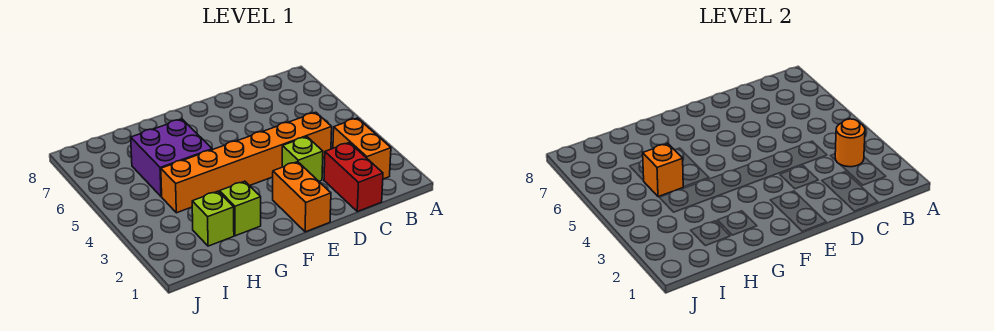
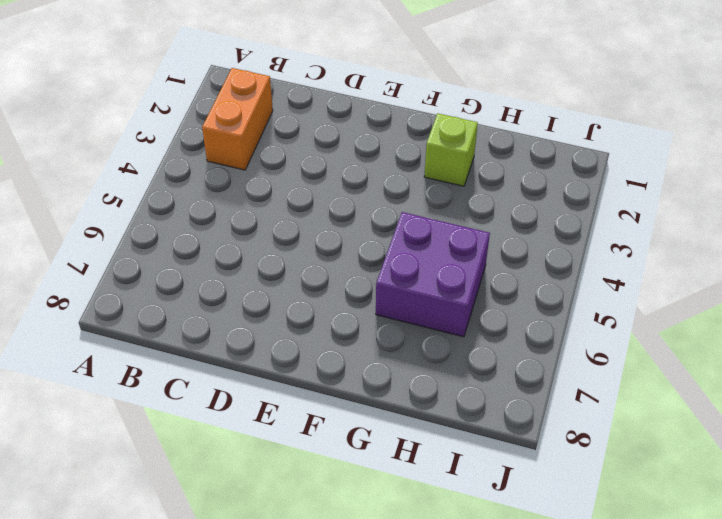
none -> red brick C1:C2 level 1
none -> orange brick C4:H4 level 1

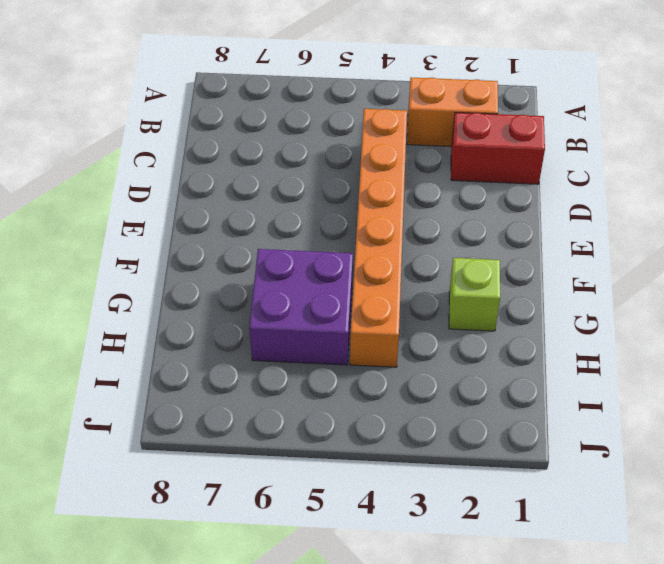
none -> lime brick D3 level 1
none -> orange brick E1:E2 level 1

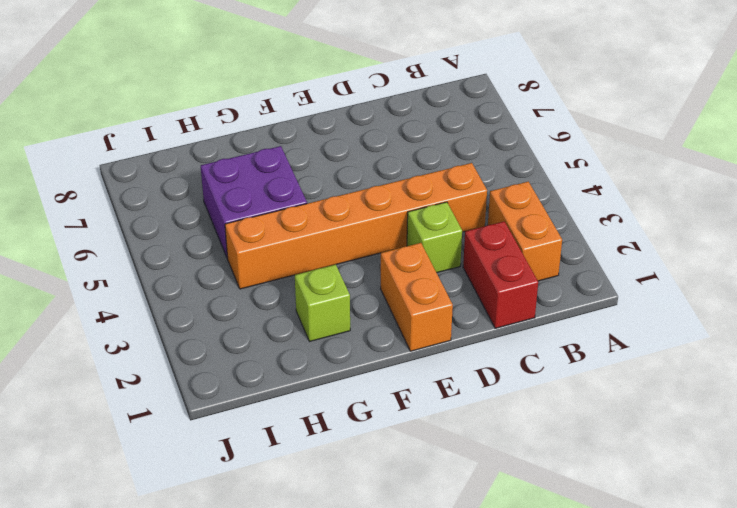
none -> lime brick H2 level 1
none -> orange round brick B3 level 2

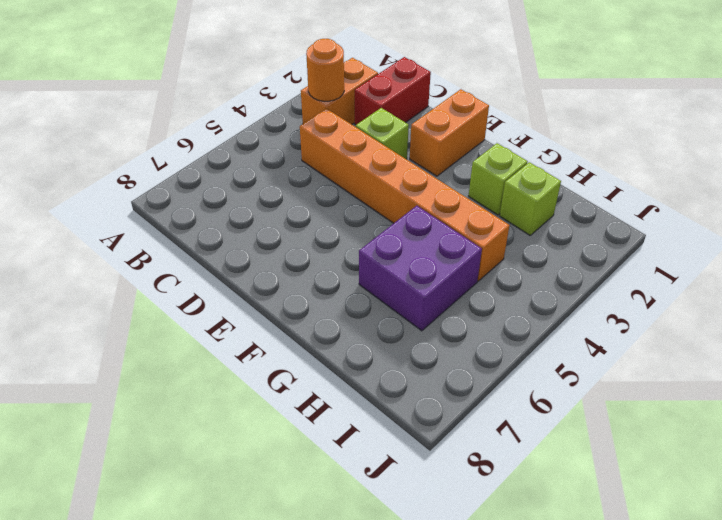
none -> orange brick H5 level 2

